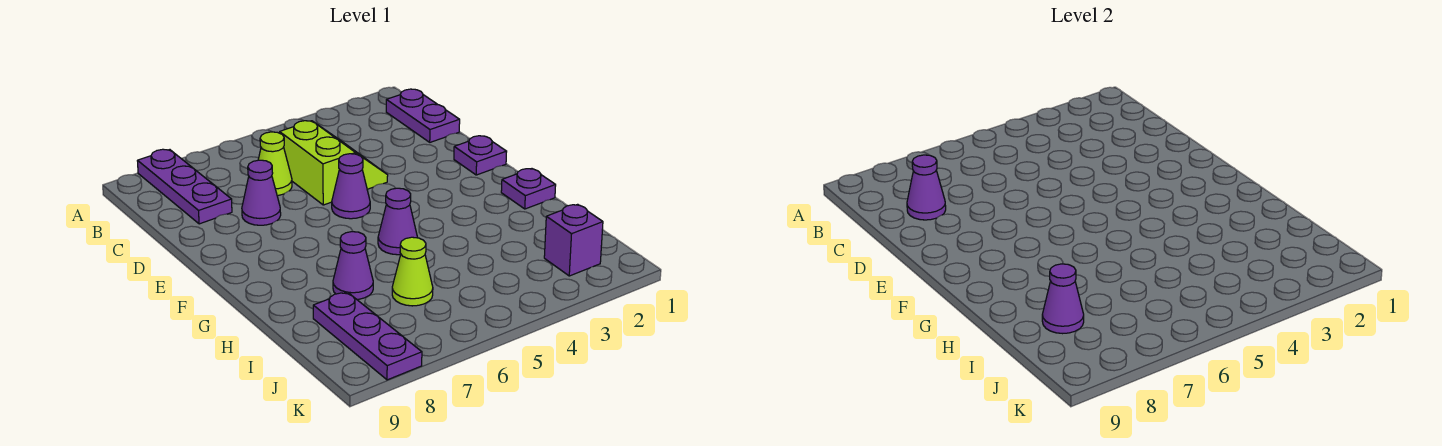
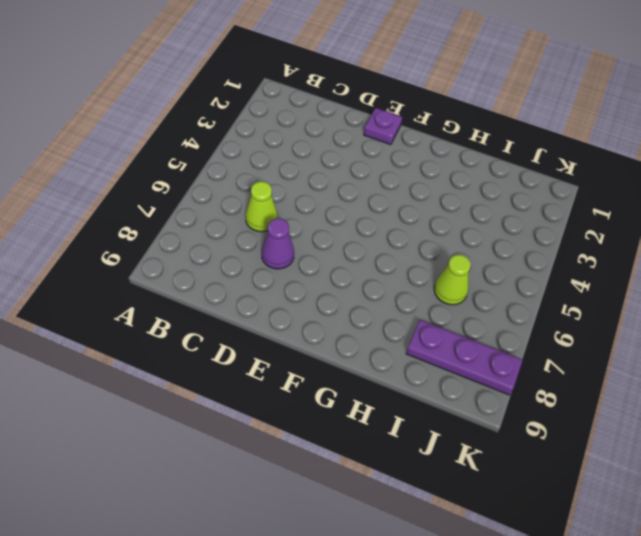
none -> purple plate A8:C8 level 1
none -> purple plate B1:C1 level 1
none -> lime slope C4:D5 level 1 top 5

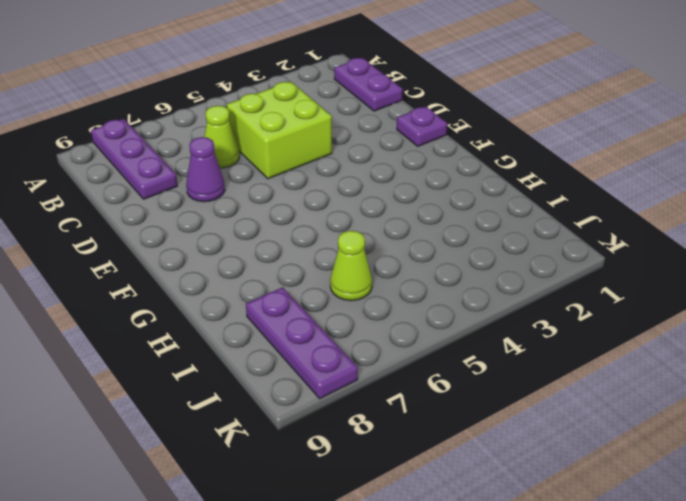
lime brick C4:D5 level 1 -> lime slope C4:D5 level 1 top 5
none -> purple cone E5 level 1
none -> purple plate G1 level 1
none -> purple cone G5 level 1

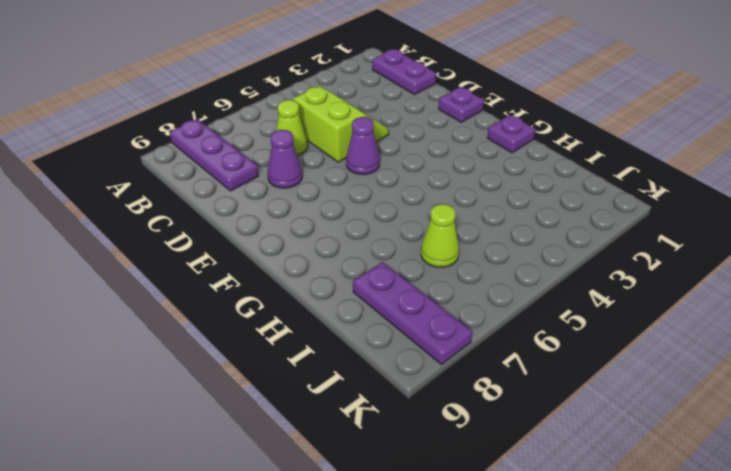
none -> purple cone G5 level 1
none -> purple cone H7 level 1
none -> purple brick J2 level 1

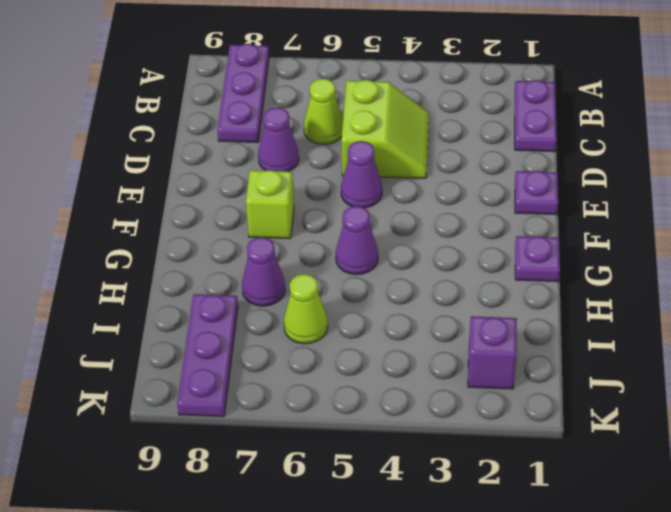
lime brick F7 level 1 -> none
none -> purple cone C8 level 2
none -> purple cone I8 level 2

